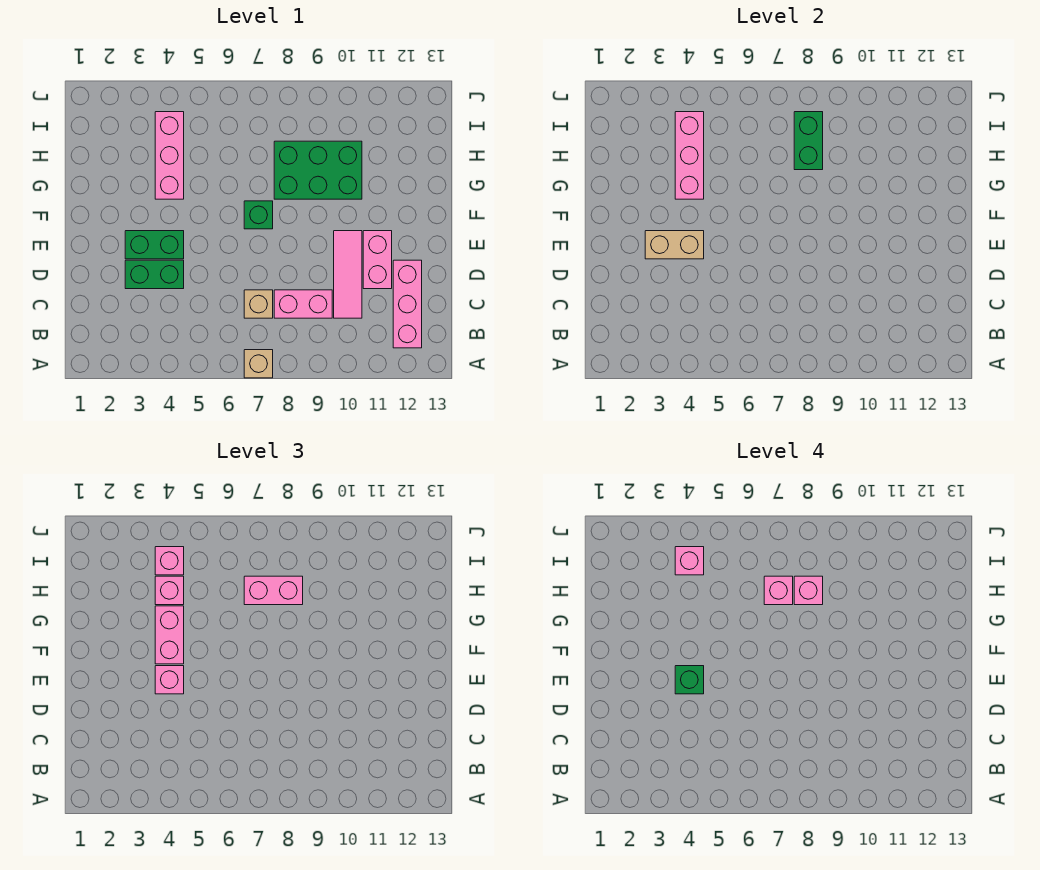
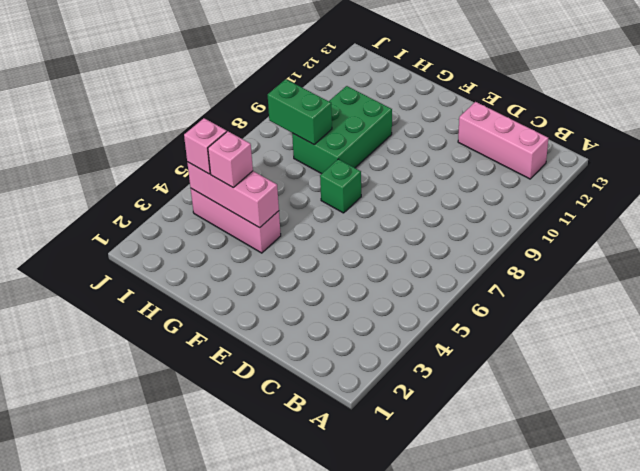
none -> tan brick A7 level 1
none -> tan brick C7 level 1
none -> pink brick C8:C9 level 1

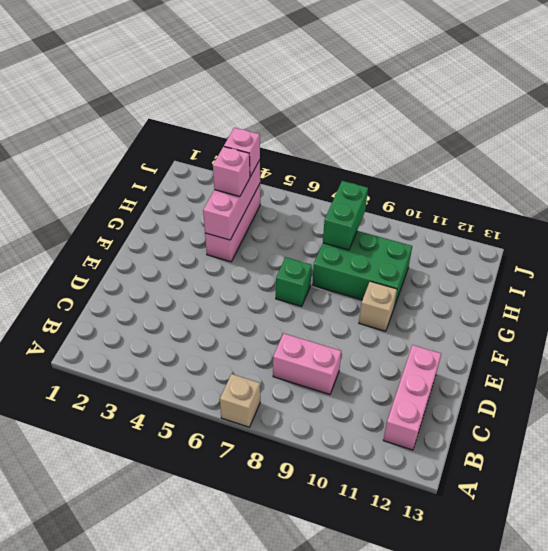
tan brick F10 level 1 -> tan brick C7 level 1
none -> pink tile C10:E10 level 1
none -> green brick D3:D4 level 1
none -> pink brick D11:E11 level 1

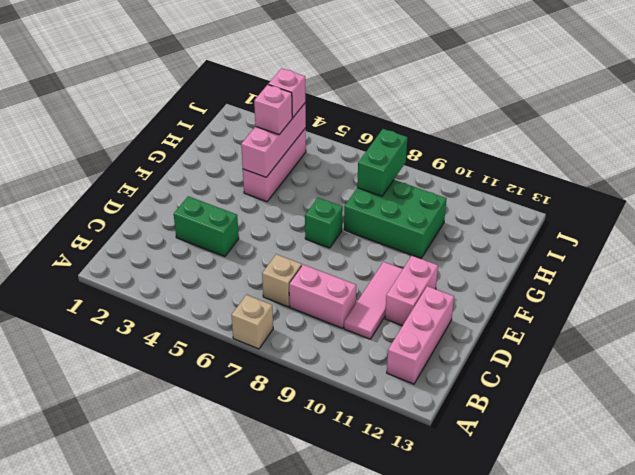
none -> green brick E3:E4 level 1
none -> tan brick E3:E4 level 2
none -> pink brick E4 level 3

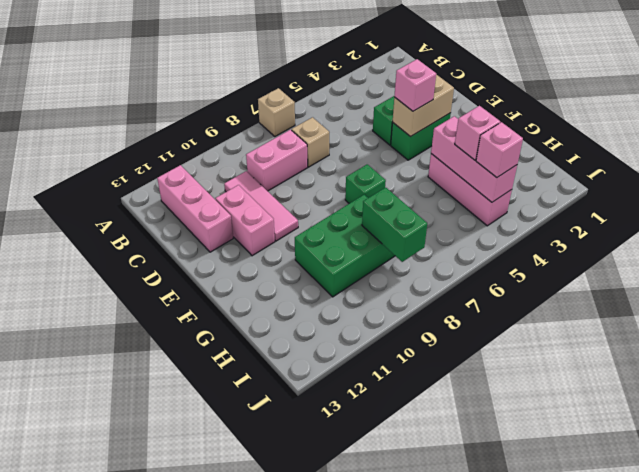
none -> pink brick F4:G4 level 3
none -> pink brick H7:H8 level 3
none -> green brick E4 level 4

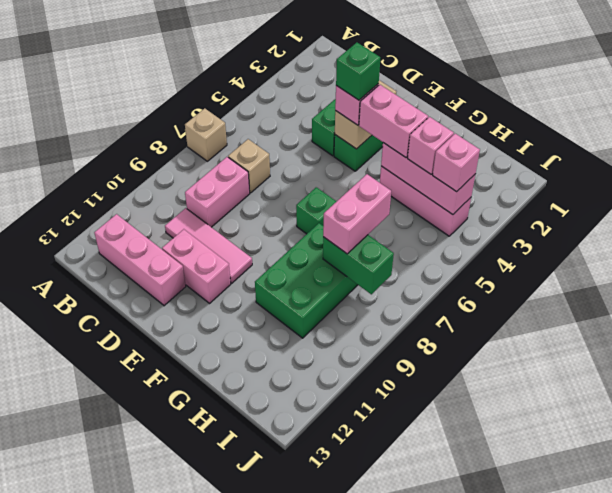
none -> pink brick H7 level 4
none -> pink brick H8 level 4
none -> pink brick I4 level 4

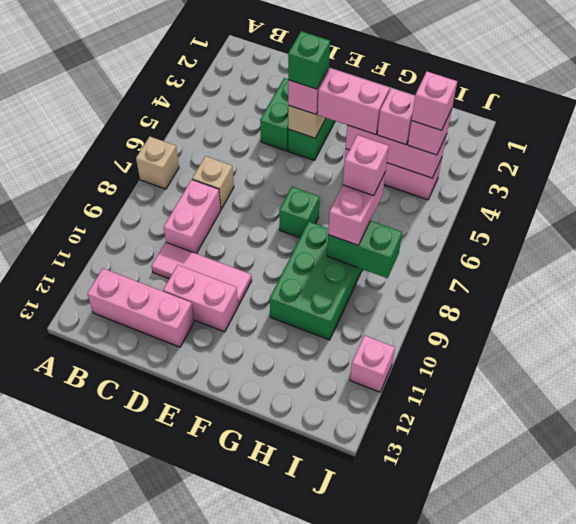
pink brick J11 level 1 -> pink brick H8 level 4

